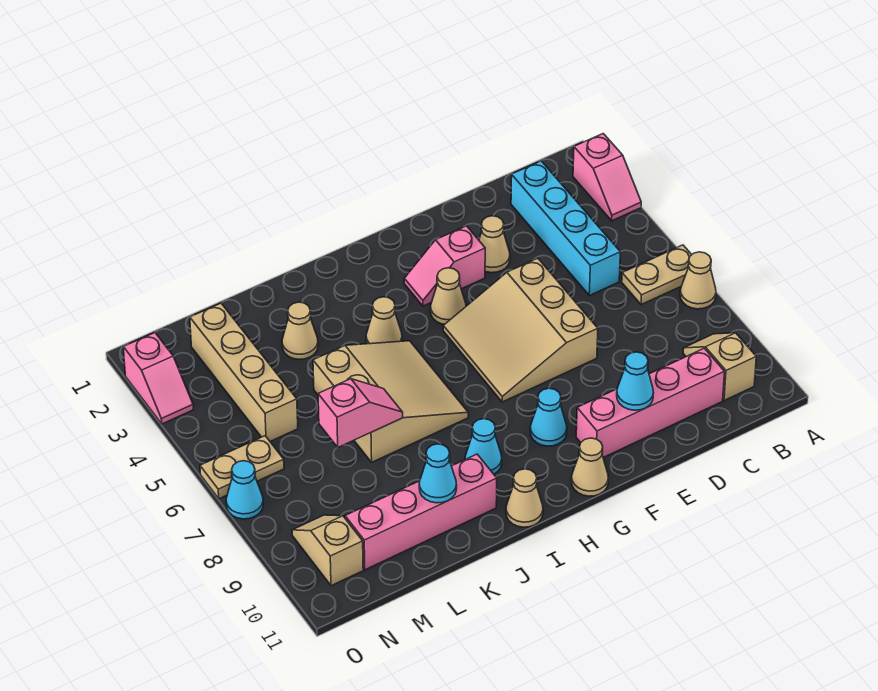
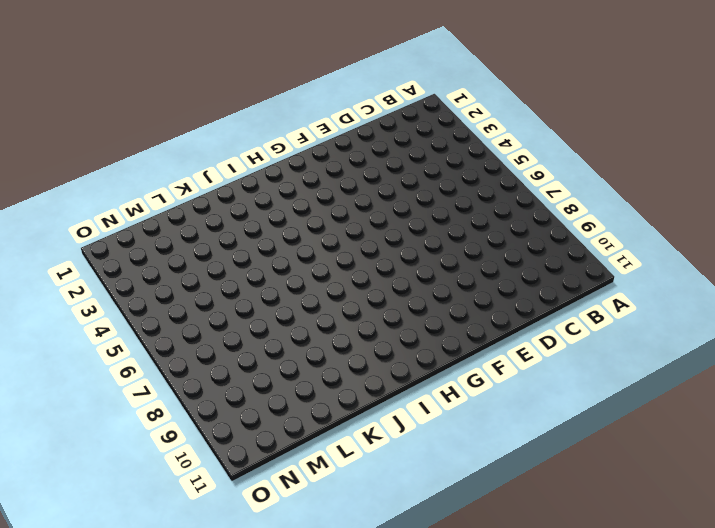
none -> pink slope A2:A3 level 1 top 2
none -> tan plate A6:B6 level 1
none -> tan cone A7 level 1

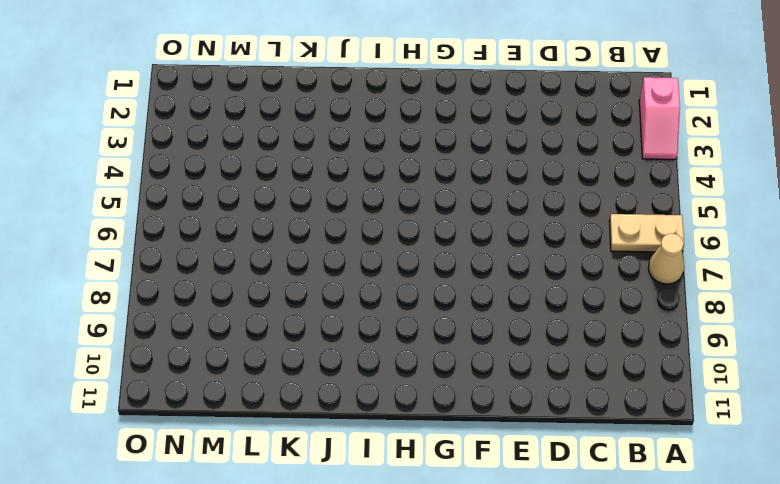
none -> tan slope B9:B10 level 1 top 10
none -> cyan brick C2:C5 level 1
none -> pink brick C10:F10 level 1

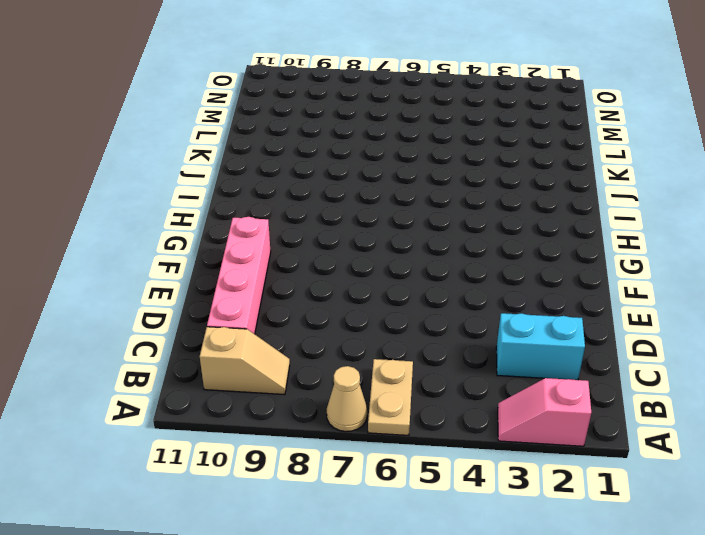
cyan brick C2:C3 level 1 -> cyan brick C2:C5 level 1
none -> tan cone E3 level 1
none -> tan slope E5:G7 level 1 top E
none -> pink slope F3:G3 level 1 top F

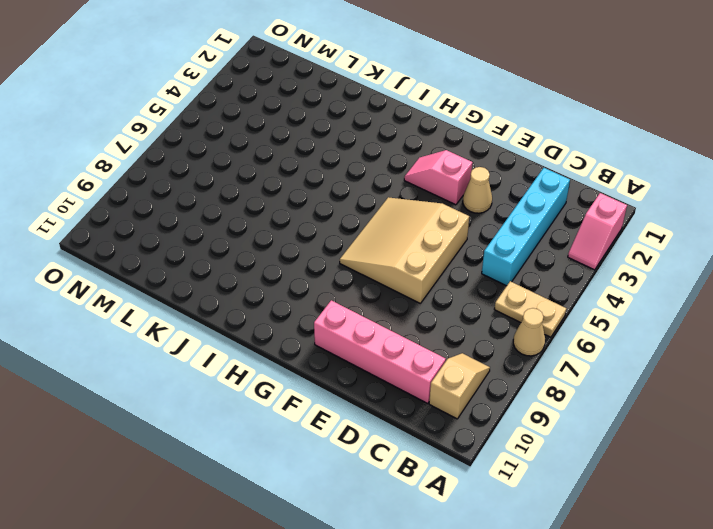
none -> tan cone G4 level 1
none -> cyan cone G9 level 1
none -> tan cone G11 level 1

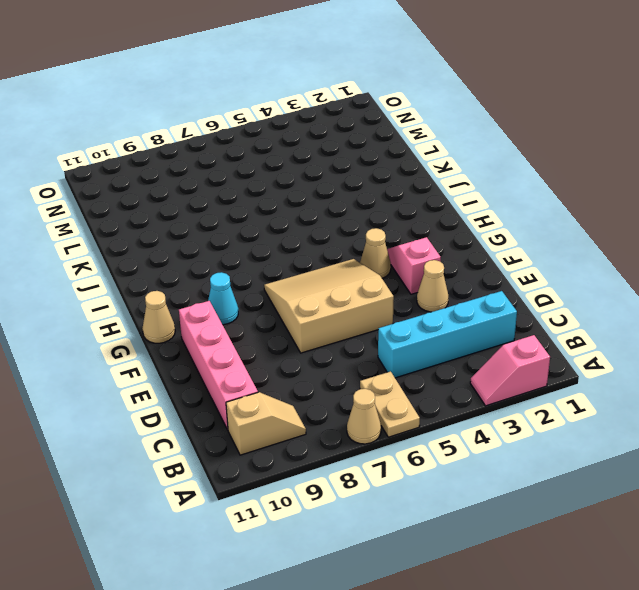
none -> tan cone I4 level 1
none -> tan slope I5:K7 level 1 top K
none -> cyan cone I9 level 1

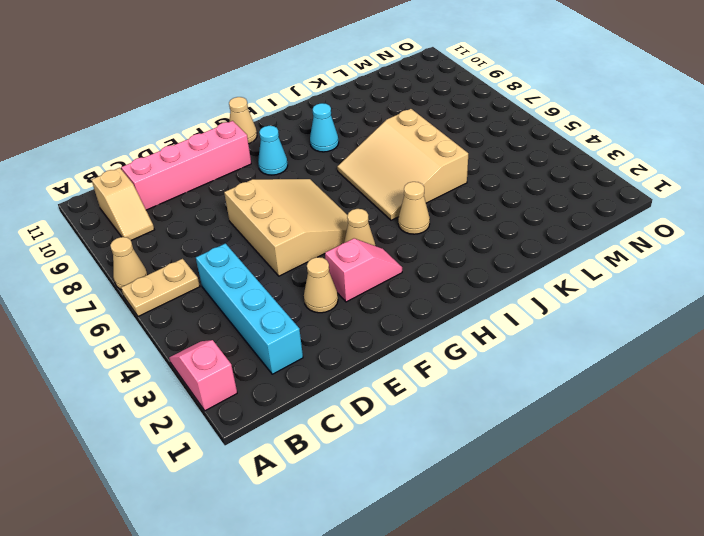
none -> tan cone I11 level 1
none -> pink brick J10:M10 level 1
none -> tan cone K3 level 1

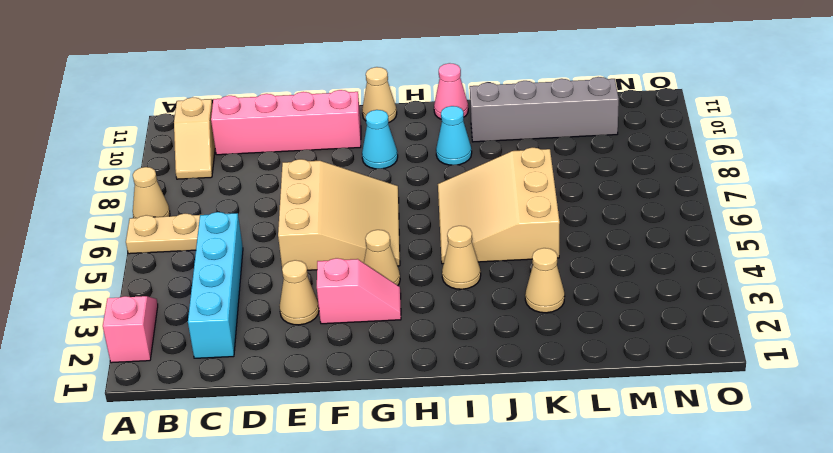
pink cone I11 level 1 -> tan cone I11 level 1
grey brick J10:M10 level 1 -> pink brick J10:M10 level 1
none -> tan brick M2:M5 level 1
none -> tan plate N6:O6 level 1
none -> tan slope N9:N10 level 1 top 10

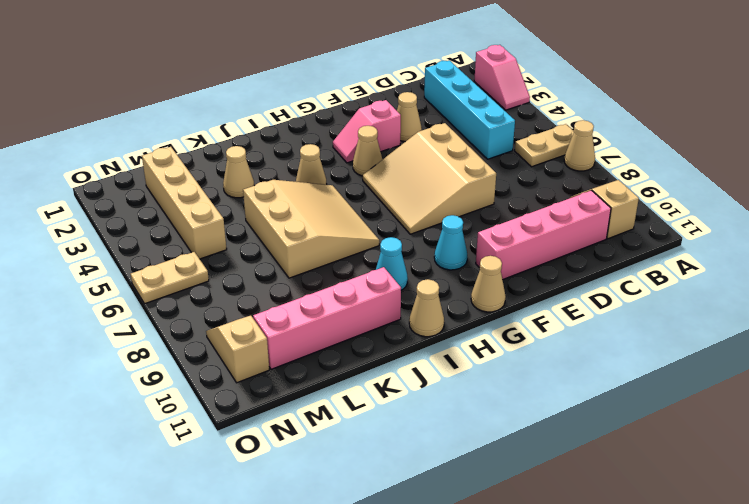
none -> pink slope O2:O3 level 1 top 2
none -> cyan cone O7 level 1
none -> cyan cone E10 level 2

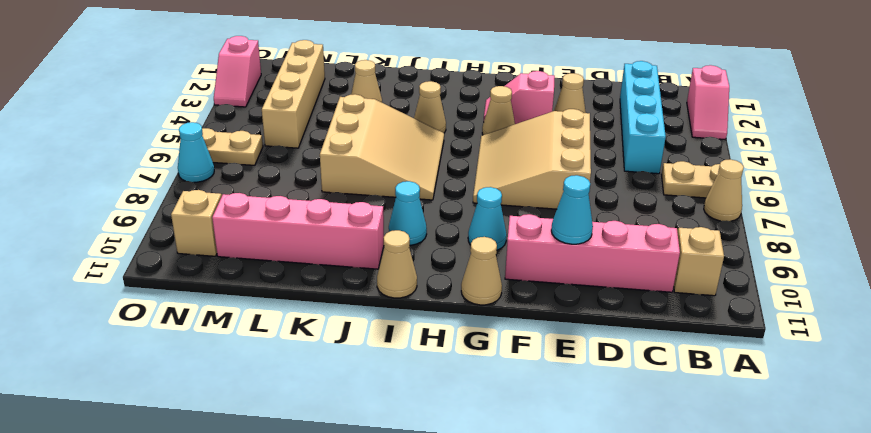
none -> pink slope K7:L7 level 2 top L
none -> cyan cone K10 level 2

